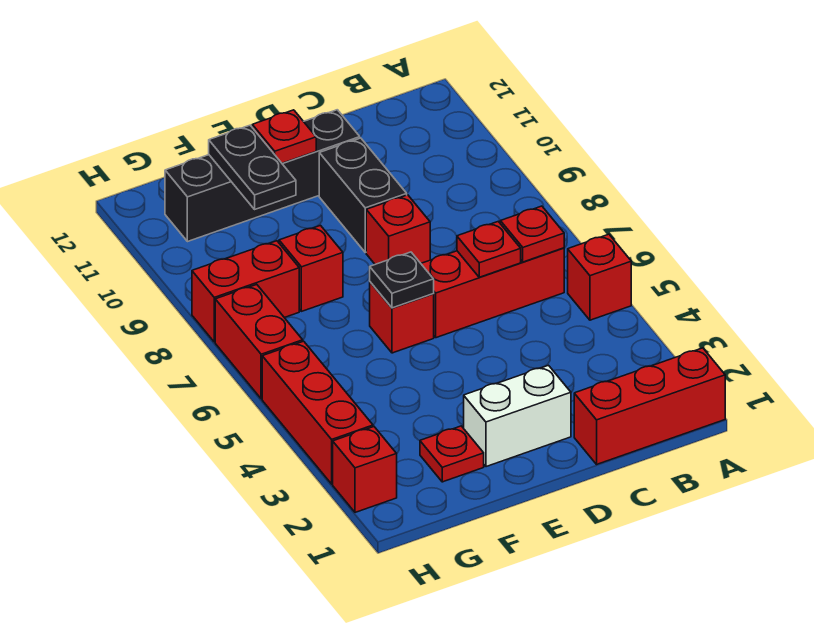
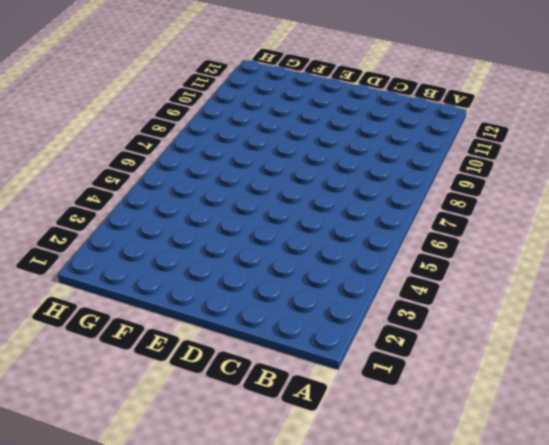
none -> red brick A1:C1 level 1
none -> red brick A5 level 1
none -> red brick B6:D6 level 1

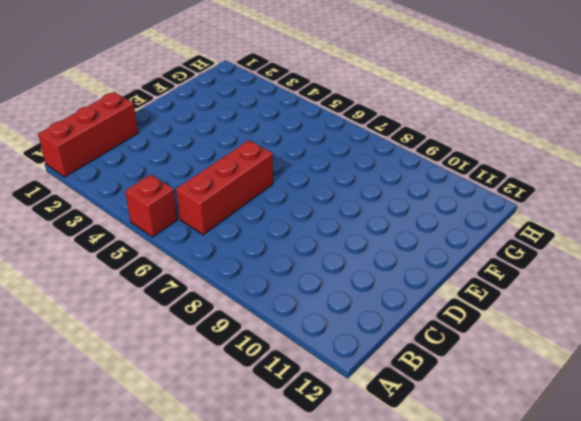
none -> white brick D2:E2 level 1
none -> red brick D8 level 1
none -> black brick D9:D10 level 1

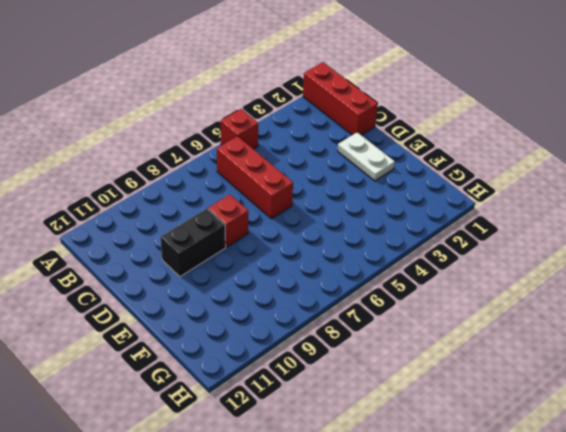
white plate D2:E2 level 1 -> white brick D2:E2 level 1
none -> black brick D11:G11 level 1
none -> red brick E6 level 1
none -> red plate F2 level 1

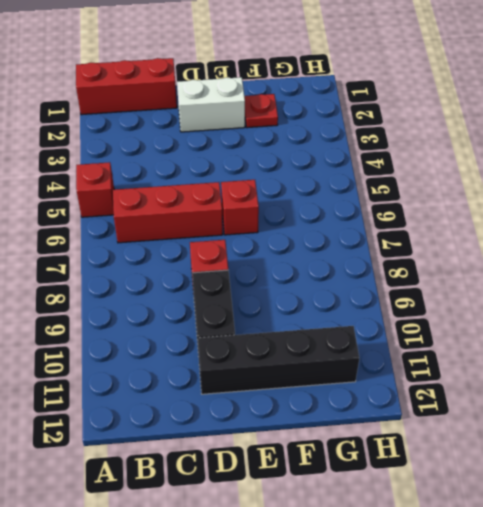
none -> red brick F8 level 1
none -> red brick G8:H8 level 1
none -> red brick H2 level 1

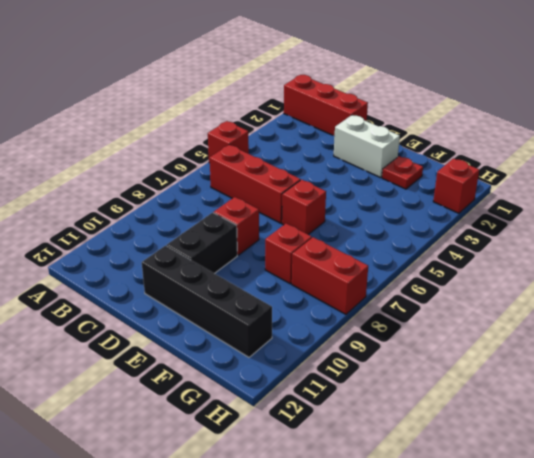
none -> red brick H3:H5 level 1
none -> red brick H6:H7 level 1
none -> red plate B6 level 2

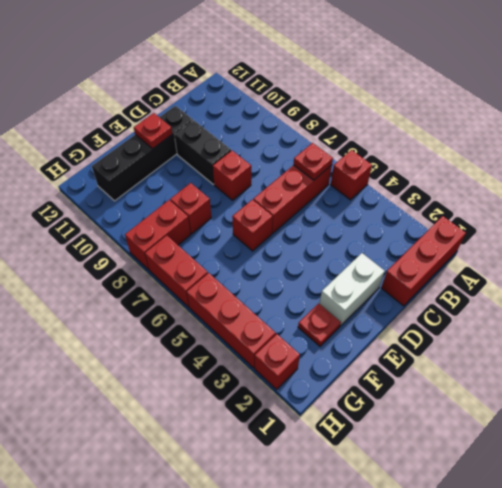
none -> red plate C6 level 2
none -> black plate E6 level 2
none -> black plate F10:F11 level 2

